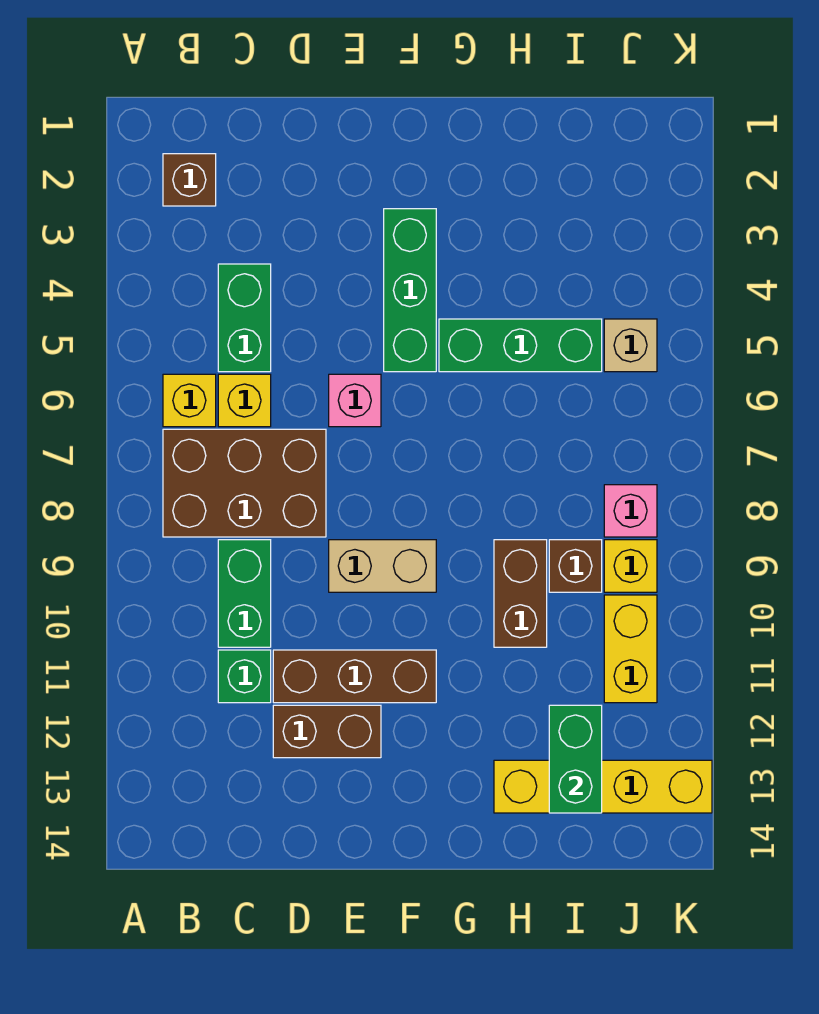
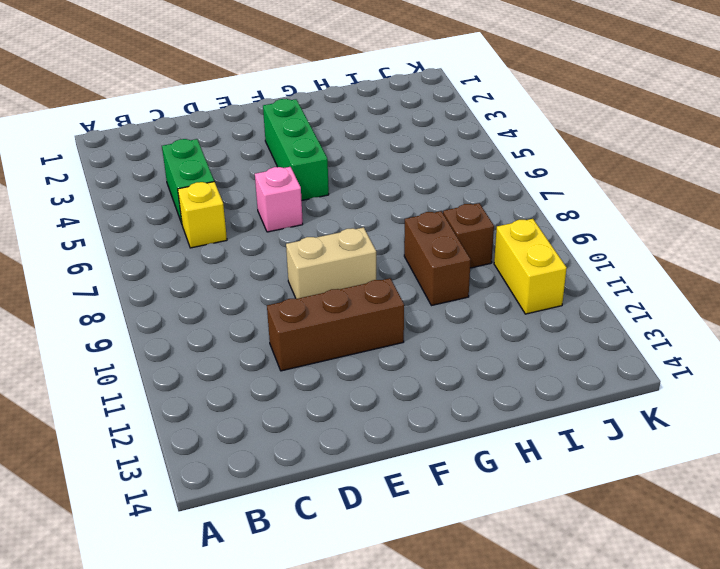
none -> brown brick B2 level 1
none -> yellow brick B6 level 1
none -> brown brick B7:D8 level 1

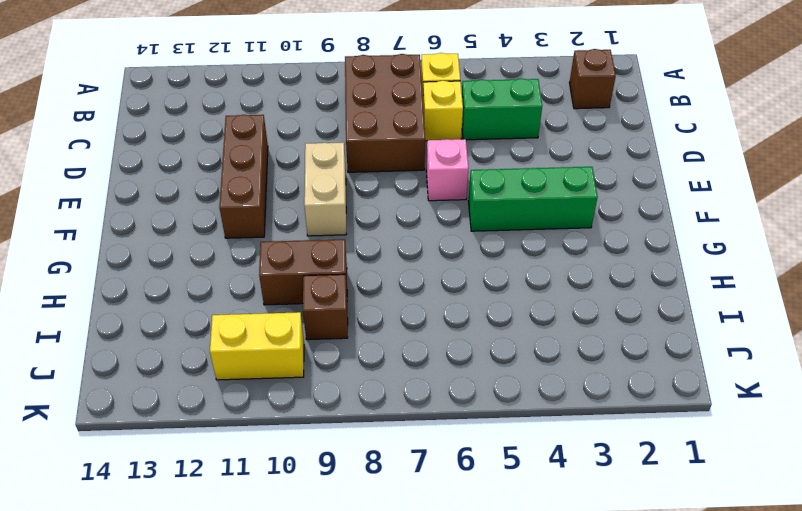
none -> green brick C9:C10 level 1
none -> green brick C11 level 1
none -> brown brick D12:E12 level 1

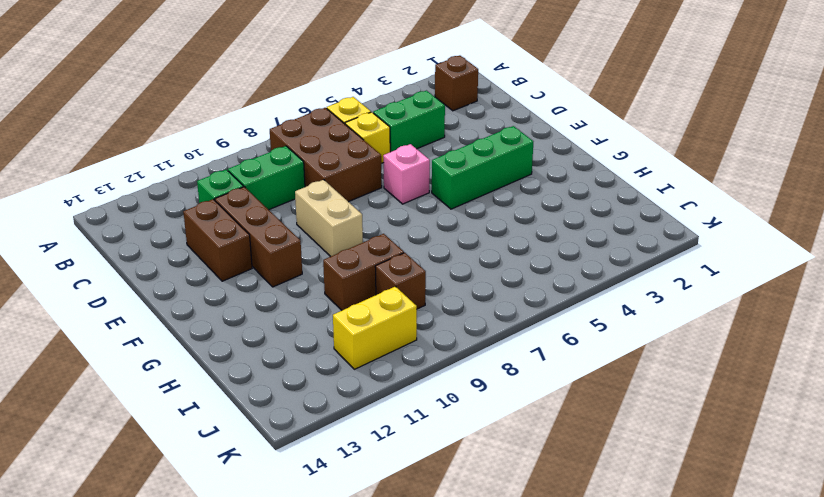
none -> green brick G5:I5 level 1
none -> yellow brick H13:K13 level 1
none -> tan brick J5 level 1

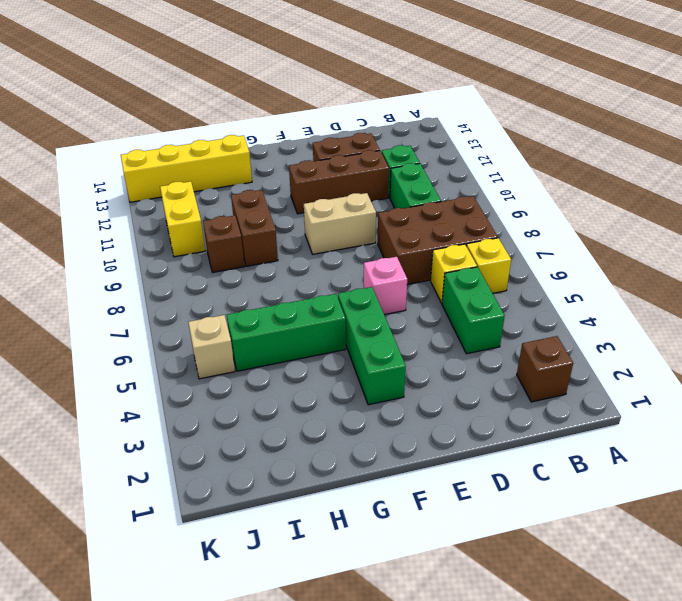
none -> pink brick J8 level 1
none -> yellow brick J9 level 1
none -> green brick I12:I13 level 2

